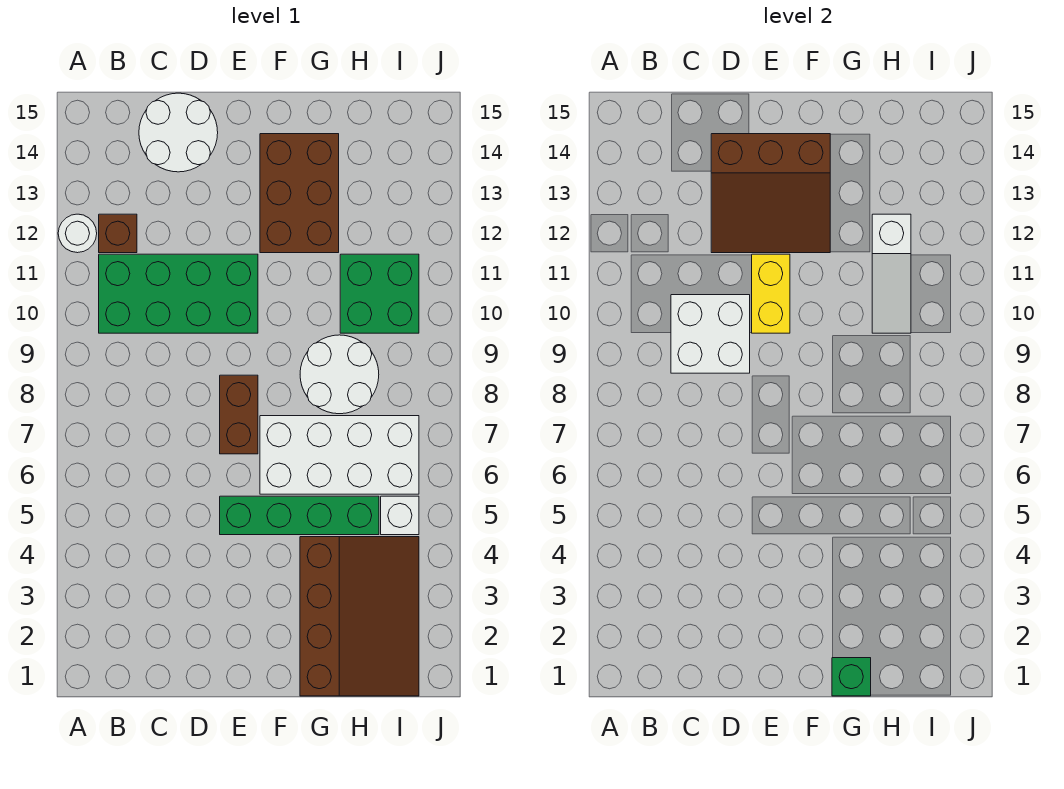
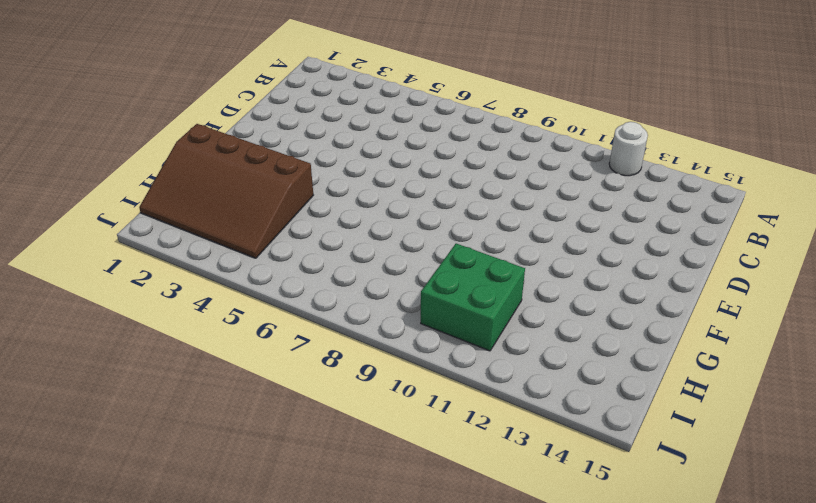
none -> green brick B10:E11 level 1
none -> brown brick B12 level 1
none -> white round brick C14:D15 level 1

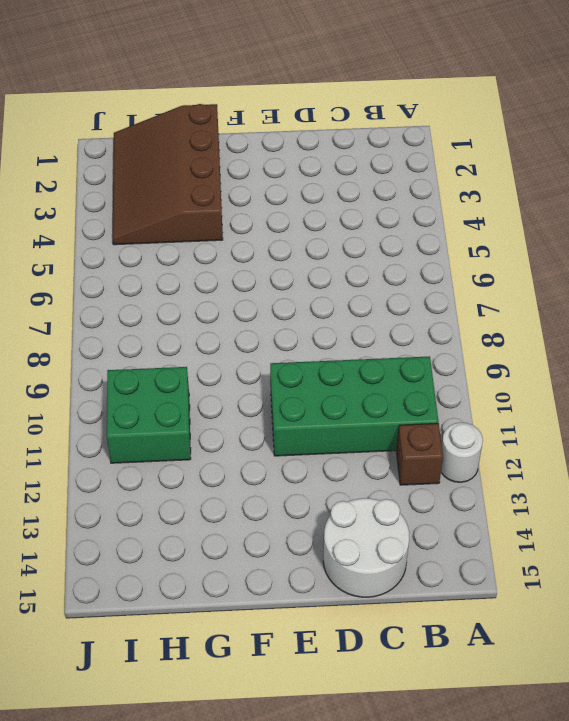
none -> green brick E5:H5 level 1
none -> brown brick E7:E8 level 1
none -> white brick F6:I7 level 1

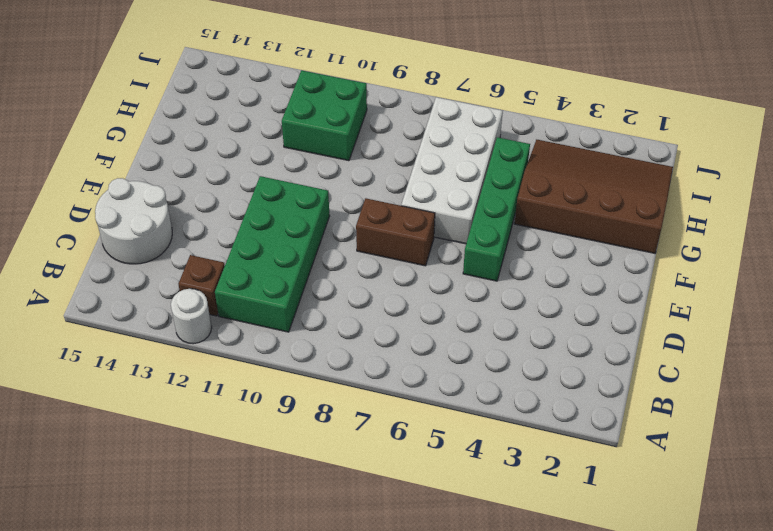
none -> brown brick F12:G14 level 1
none -> white round brick G8:H9 level 1
none -> white brick I5 level 1

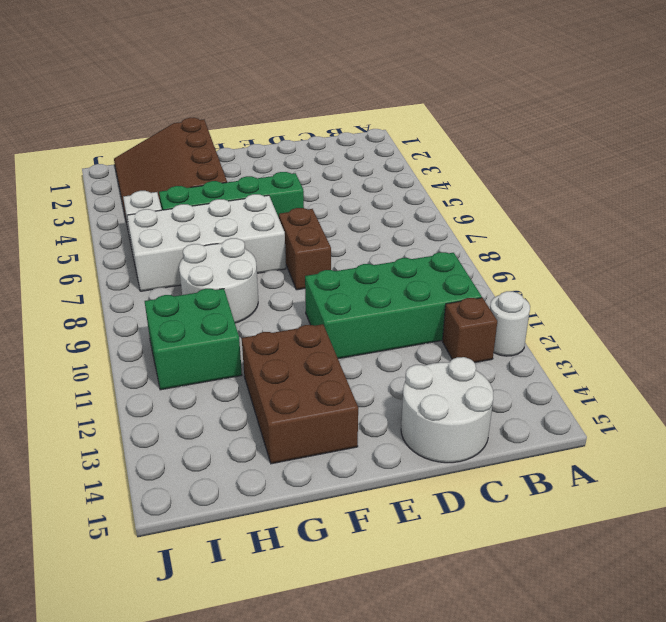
none -> white brick C9:D10 level 2
none -> brown slope D12:F14 level 2 top 14
none -> yellow brick E10:E11 level 2

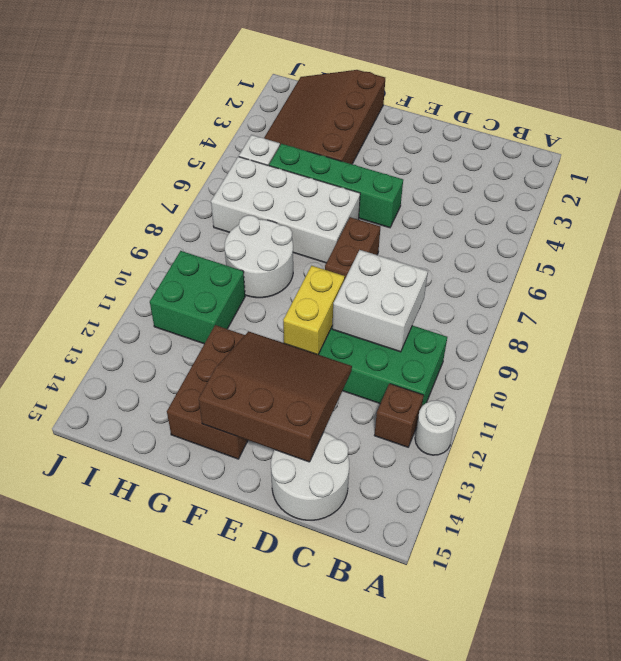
none -> green brick G1 level 2
none -> white slope H10:H12 level 2 top 12

